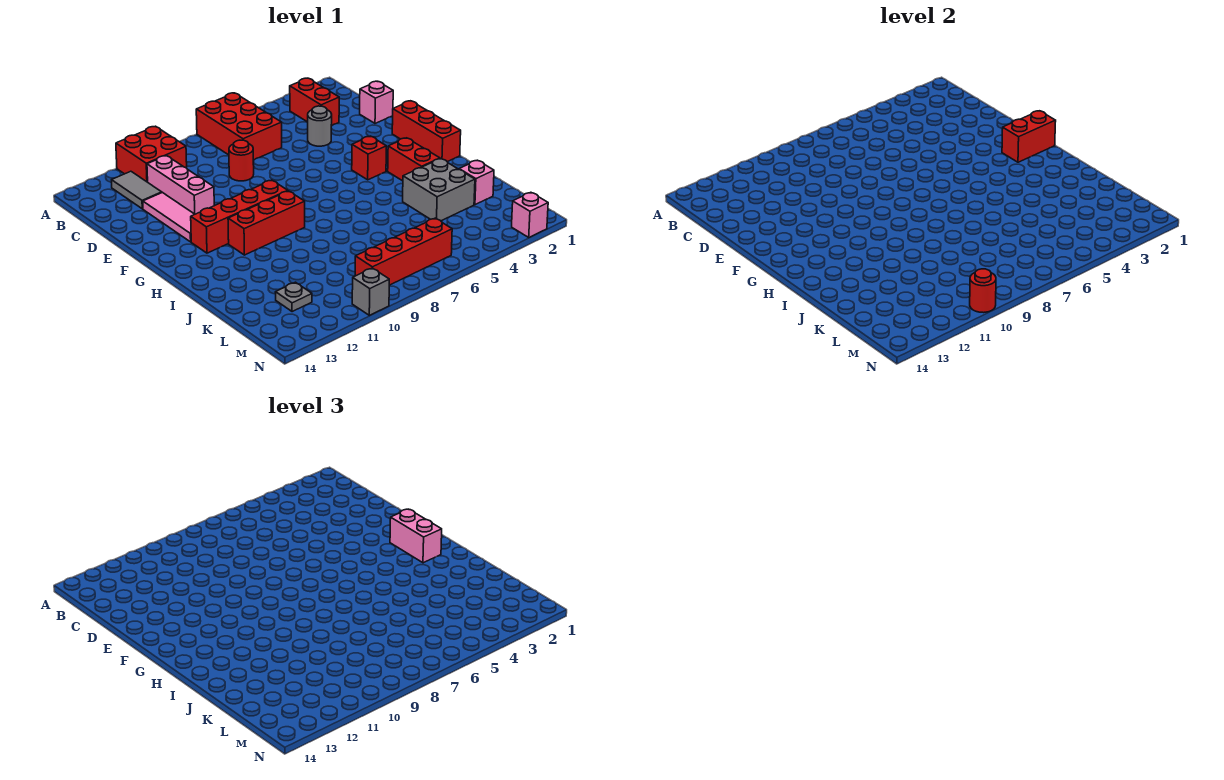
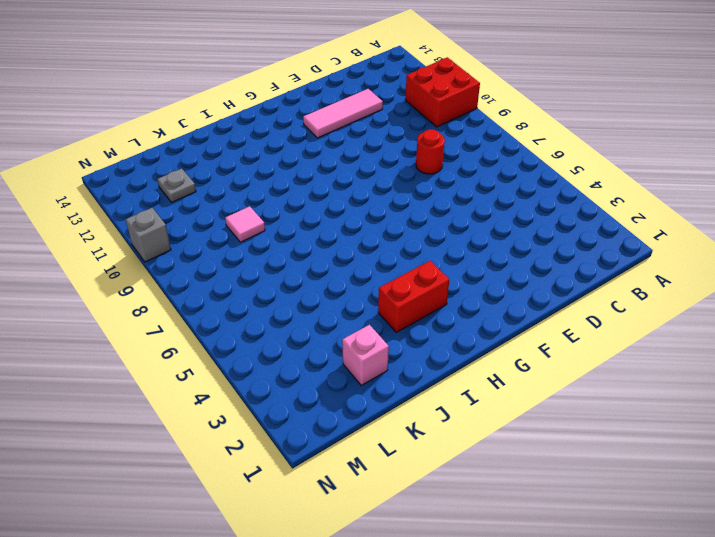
pink tile K9 level 1 -> none
none -> red brick A6:C7 level 1
none -> red brick B3:C3 level 1
none -> grey tile B12:C12 level 1

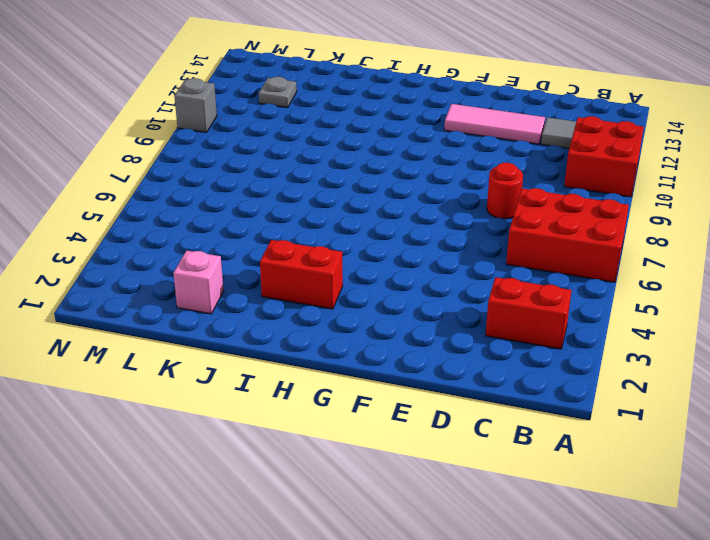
none -> pink brick C11:E11 level 1
none -> pink brick D1 level 1
none -> grey round brick D4 level 1

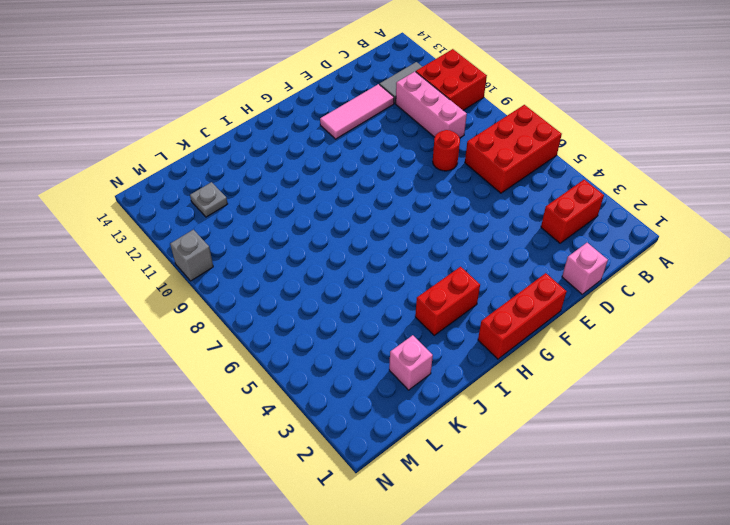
pink brick C9:C11 level 1 -> pink brick C11:E11 level 1
none -> grey round brick D4 level 1
none -> red brick G4 level 1
none -> red brick G9:G12 level 1

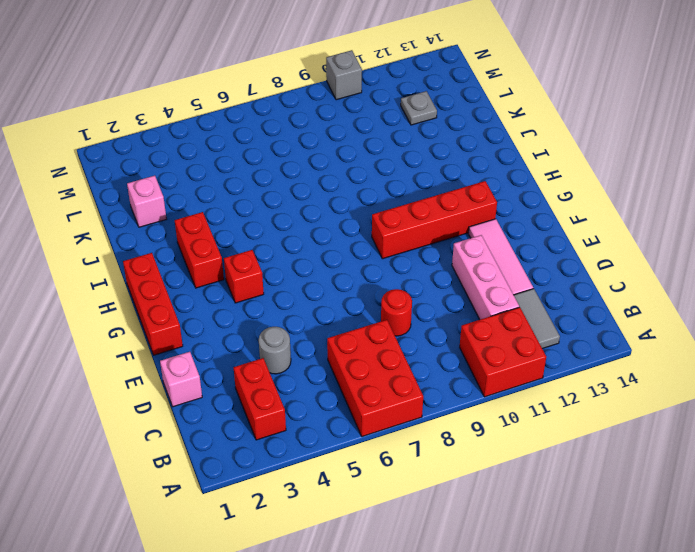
none -> red brick H9:H11 level 1
none -> grey brick J3:K4 level 1
none -> red brick M6:M9 level 1

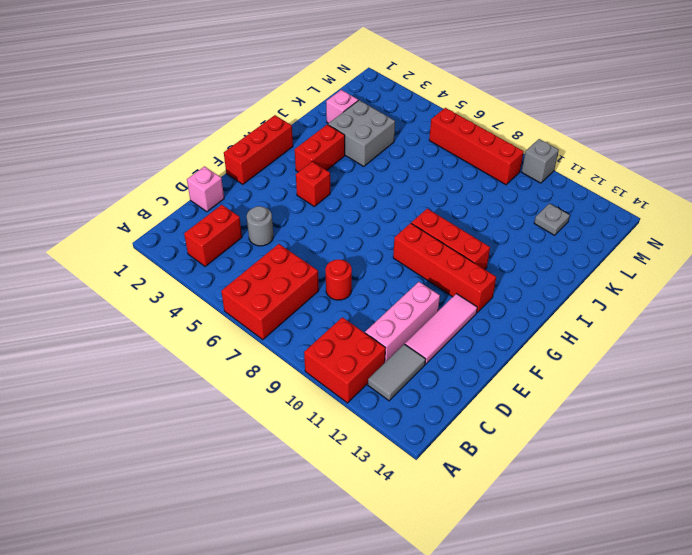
none -> pink brick N2 level 1
none -> red brick G1:G2 level 2
none -> red round brick N10 level 2

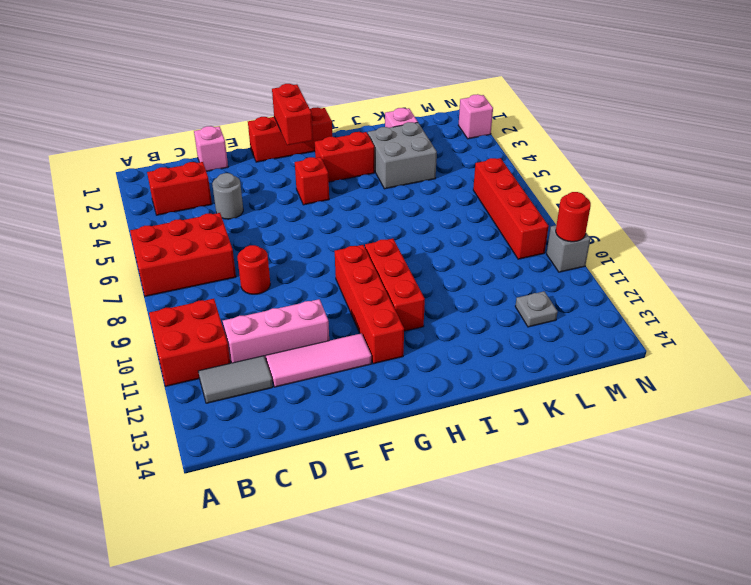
none -> pink brick G2:H2 level 3

